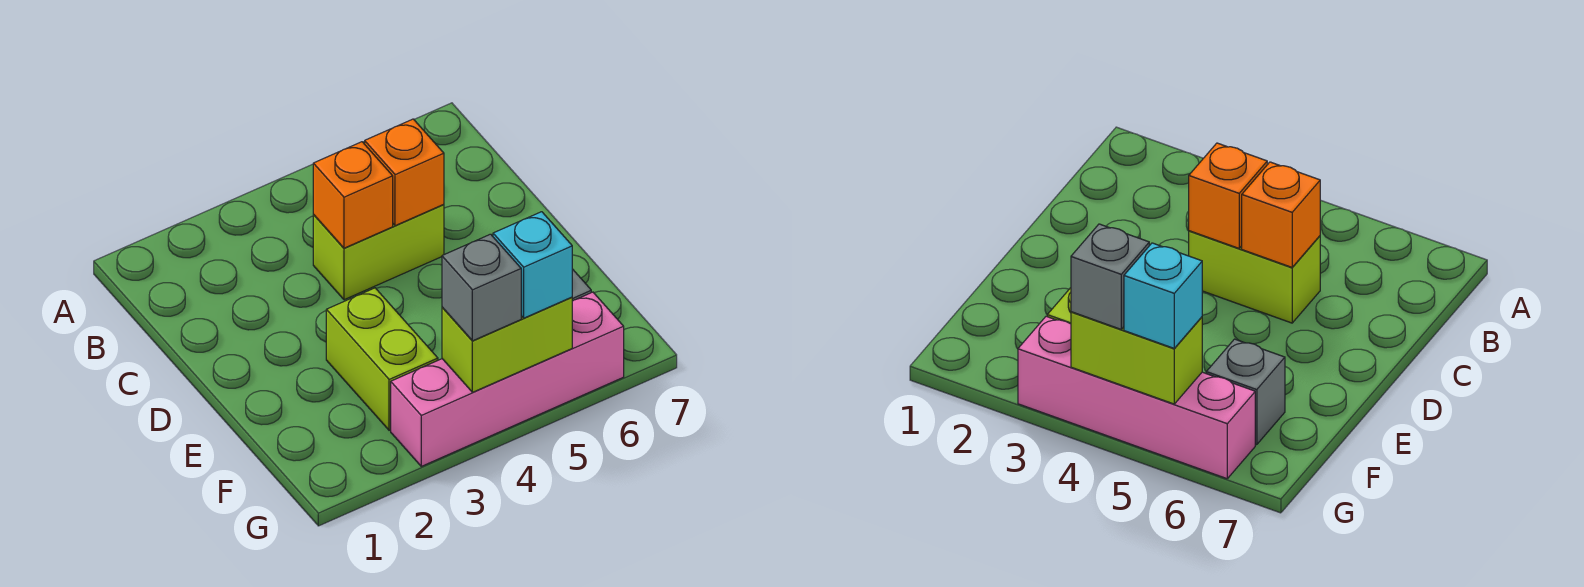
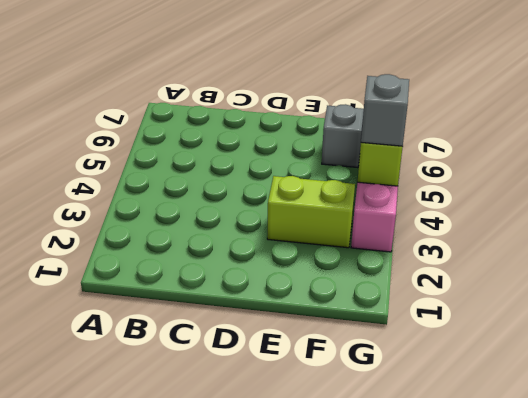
none -> lime brick C4:C5 level 1
none -> orange brick C4 level 2

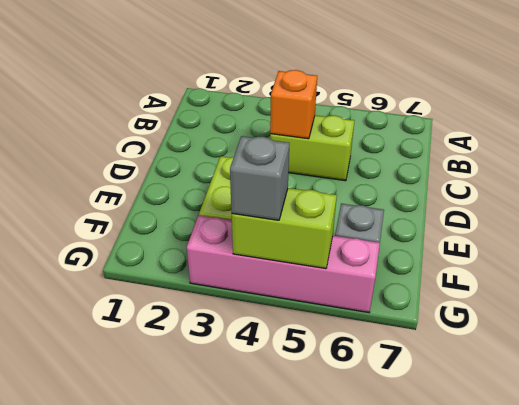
none -> orange brick C5 level 2
none -> cyan brick G5 level 3

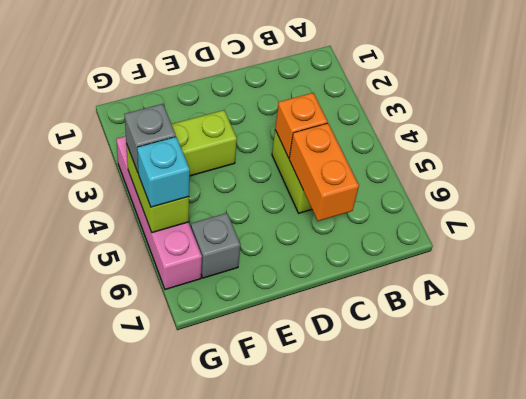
orange brick C5:C6 level 2 -> orange brick C5 level 2

